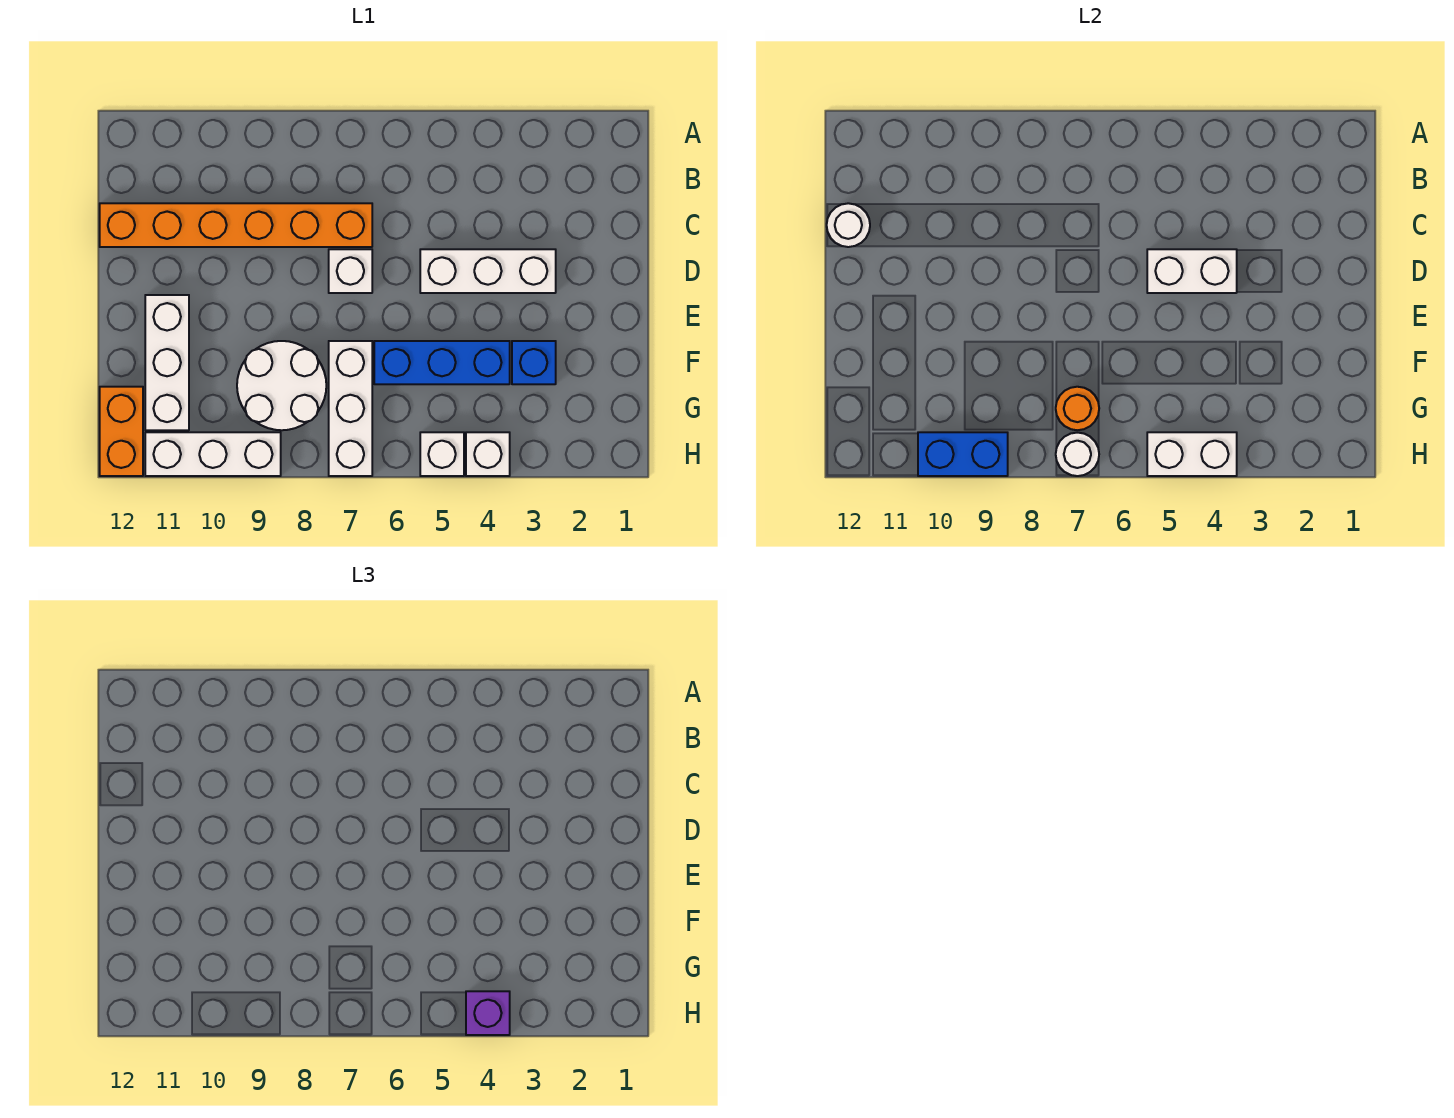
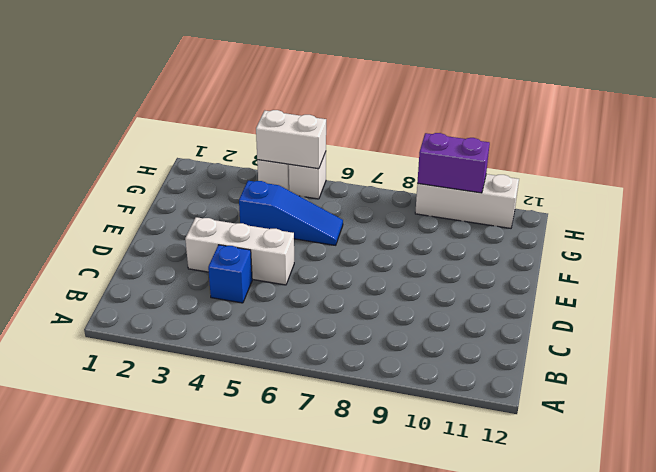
blue brick C4 level 1 -> blue brick F3 level 1
blue slope F4:F6 level 1 top 4 -> blue brick F4:F6 level 1
purple brick H9:H10 level 2 -> blue brick H9:H10 level 2
none -> orange brick C7:C12 level 1
none -> white brick D7 level 1
none -> white brick E11:G11 level 1

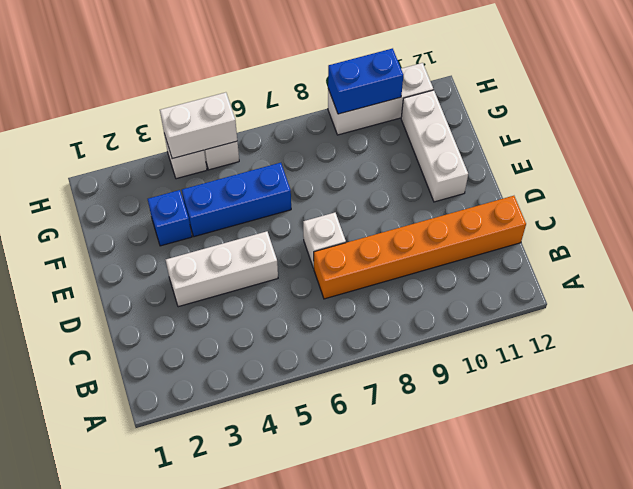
none -> white brick F7:H7 level 1
none -> white round brick F8:G9 level 1
none -> orange brick G12:H12 level 1

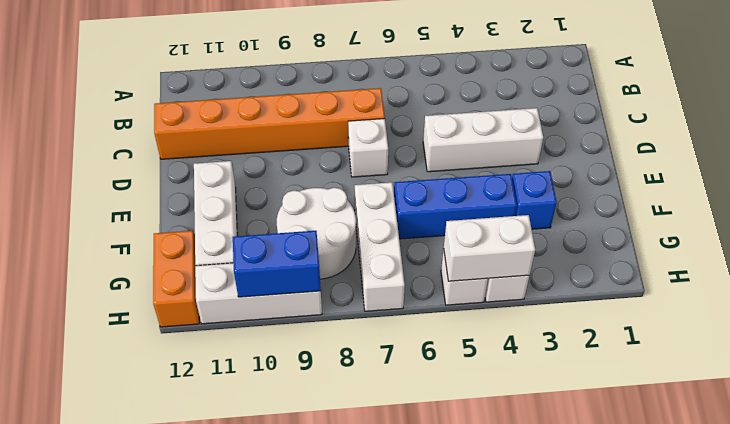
none -> white round brick C12 level 2
none -> white brick D4:D5 level 2
none -> orange round brick G7 level 2

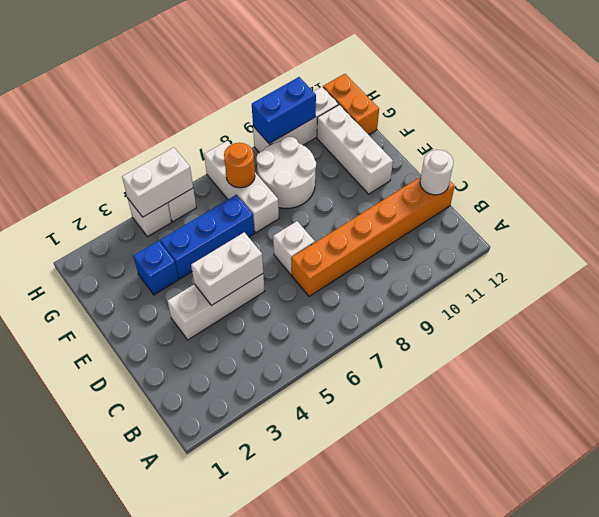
none -> white round brick H7 level 2
none -> purple brick H4 level 3

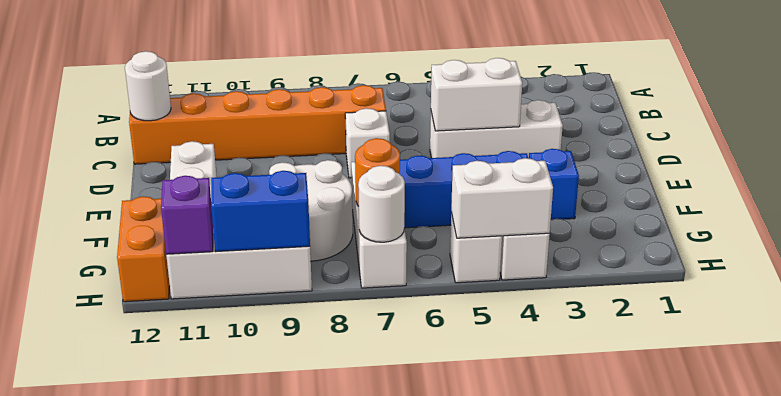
purple brick H11 level 2 -> purple brick H4 level 3

